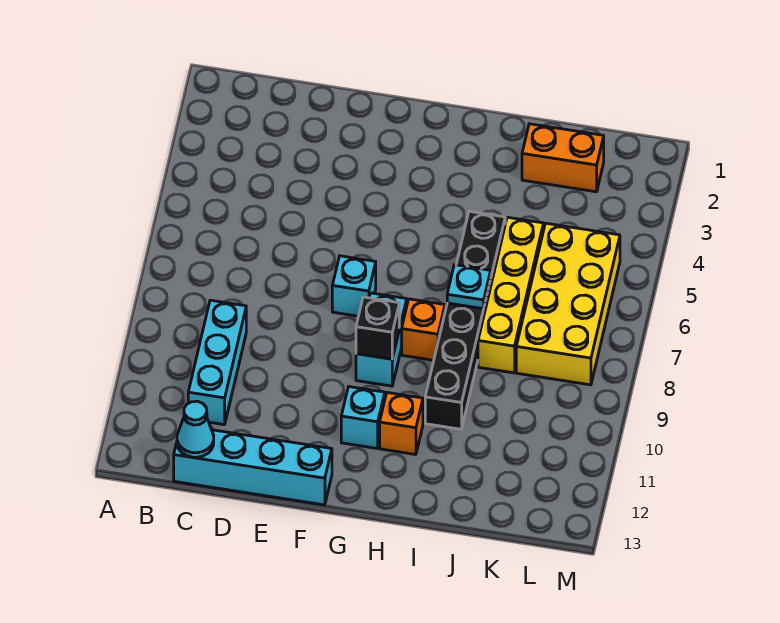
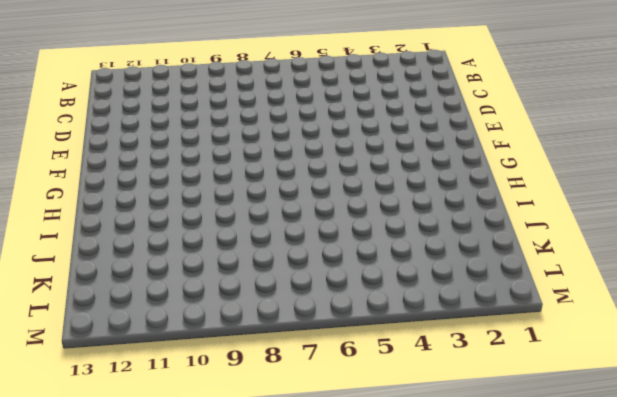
none -> cyan brick C9:C11 level 1
none -> cyan brick C13:F13 level 1
none -> cyan brick F7 level 1

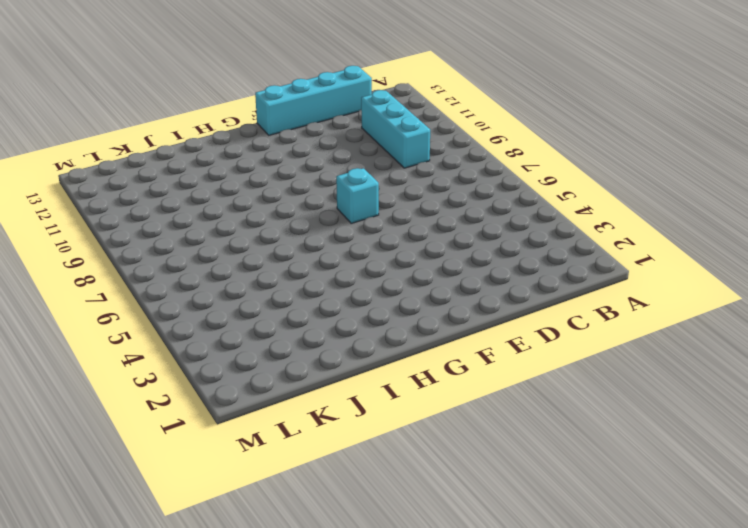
none -> cyan brick G8:G9 level 1
none -> cyan brick G11 level 1
none -> orange brick H8 level 1

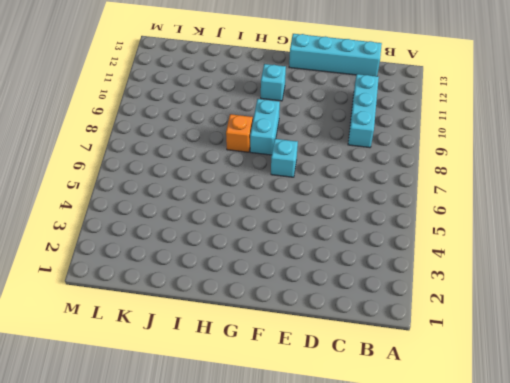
none -> orange brick H11 level 1
none -> black brick I5:I10 level 1
none -> orange brick J2:K2 level 1

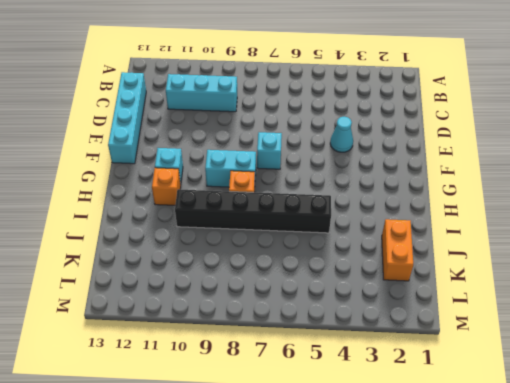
cyan cone E4 level 1 -> cyan cone C13 level 2
none -> yellow brick J5:J8 level 1
none -> yellow brick K5:L8 level 1
none -> black brick G9 level 2

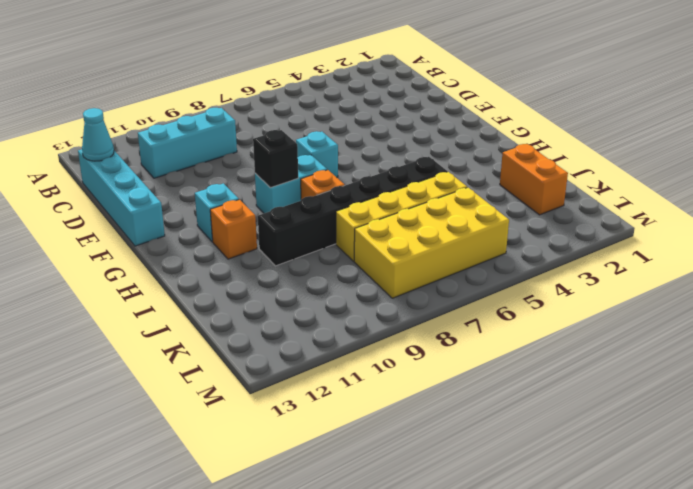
none -> cyan plate I7 level 2

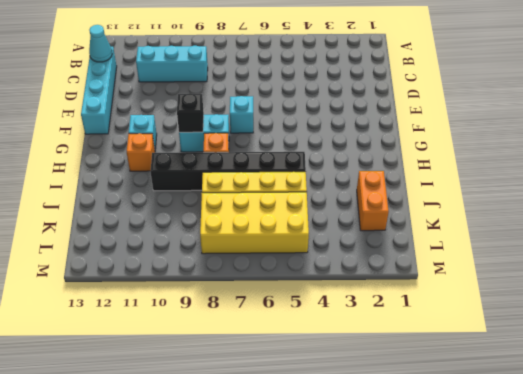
none -> cyan plate I7 level 2

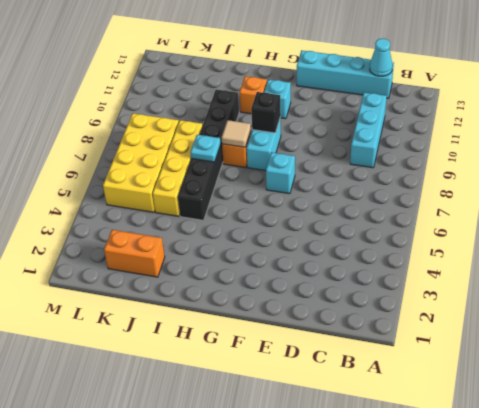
tan tile H8 level 2 -> none

